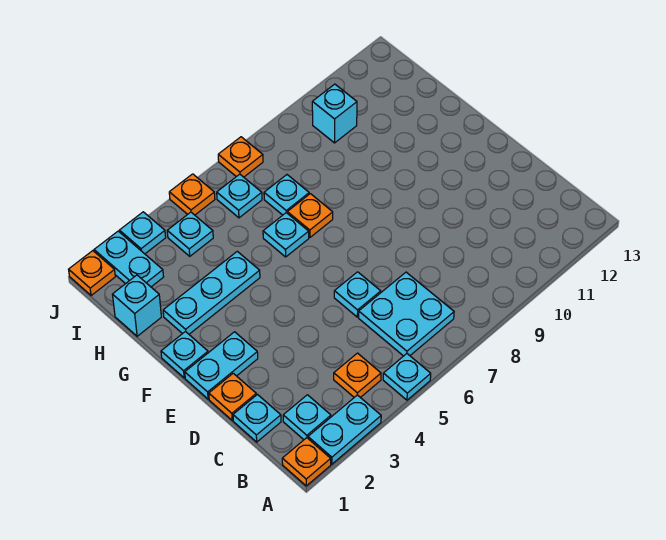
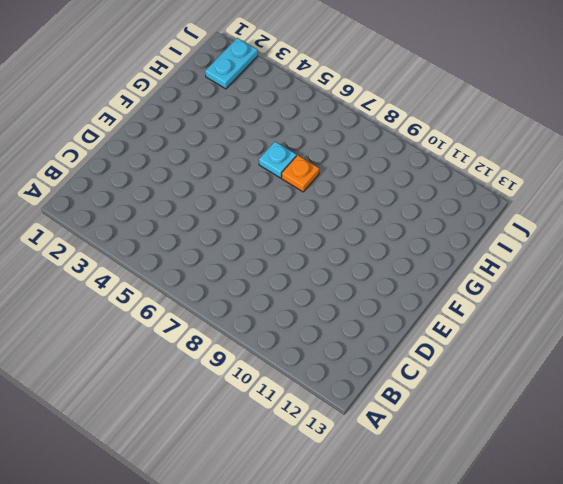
none -> orange plate A1 level 1
none -> cyan plate A2:A3 level 1
none -> cyan plate A5 level 1

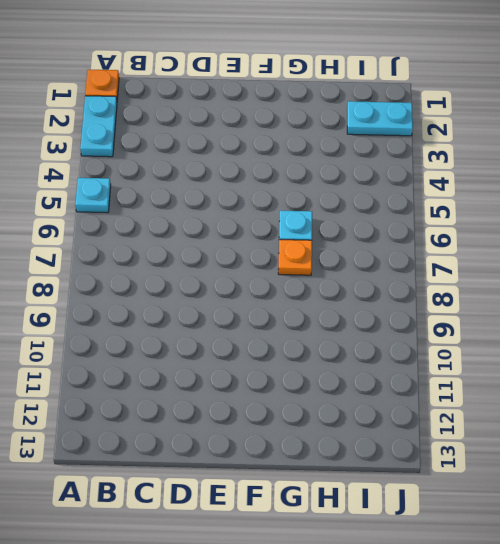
none -> cyan plate B2 level 1
none -> orange plate B4 level 1
none -> cyan plate B6:C7 level 1

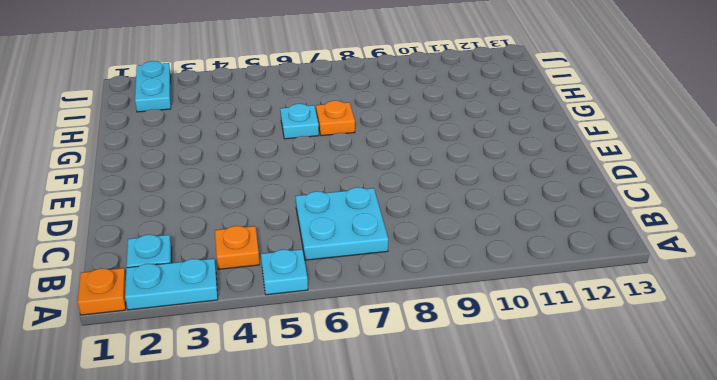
none -> cyan plate C1 level 1
none -> orange plate D1 level 1
none -> cyan plate D6 level 1

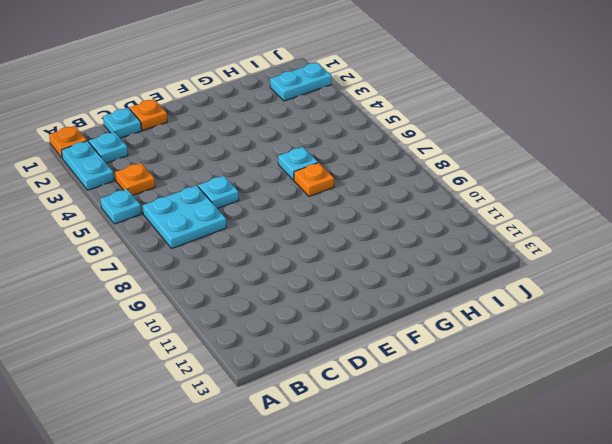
none -> cyan plate E1:E2 level 1
none -> cyan plate F1 level 1
none -> cyan plate G2:G4 level 1

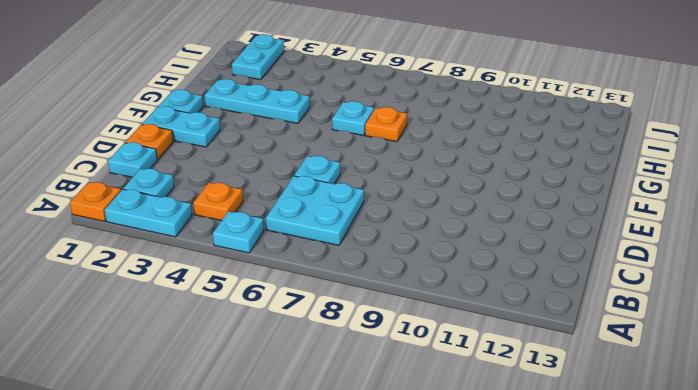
none -> cyan brick H1 level 1
none -> cyan plate H7 level 1
none -> cyan plate I4 level 1

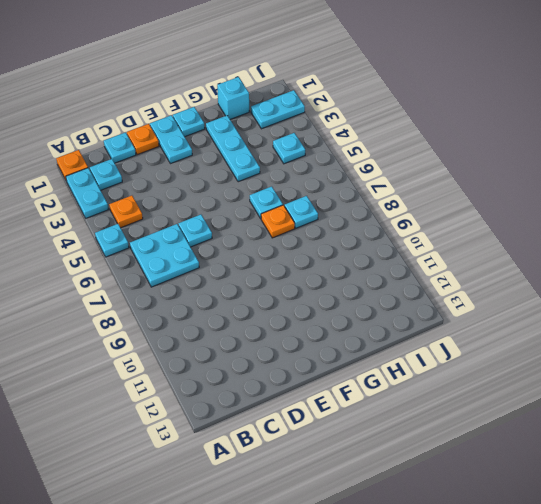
none -> cyan plate I6 level 1
none -> cyan brick I10 level 1
none -> orange plate J1 level 1

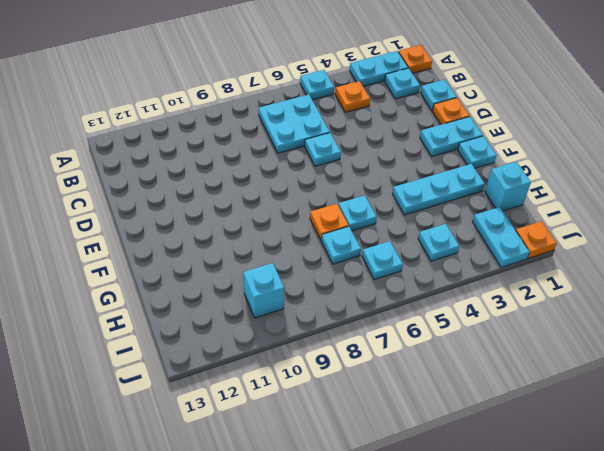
none -> cyan plate J3 level 1
none -> orange plate J5 level 1
none -> orange plate J7 level 1

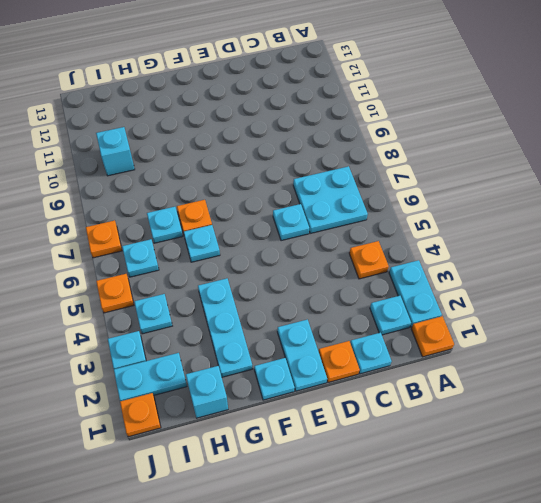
none -> cyan plate A5 level 1

